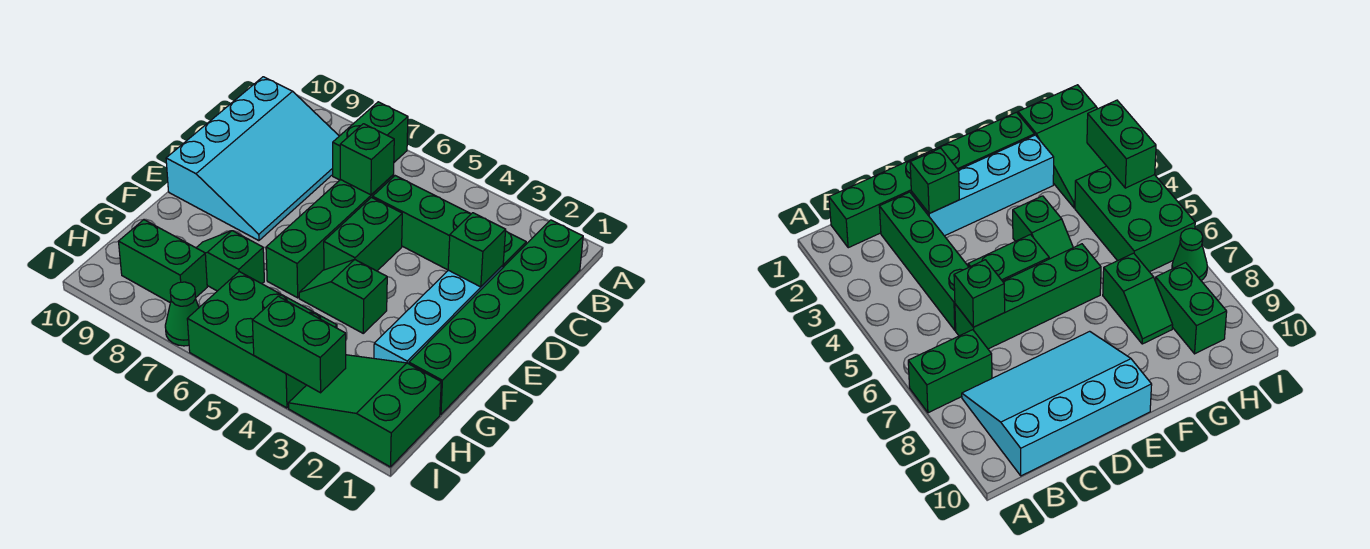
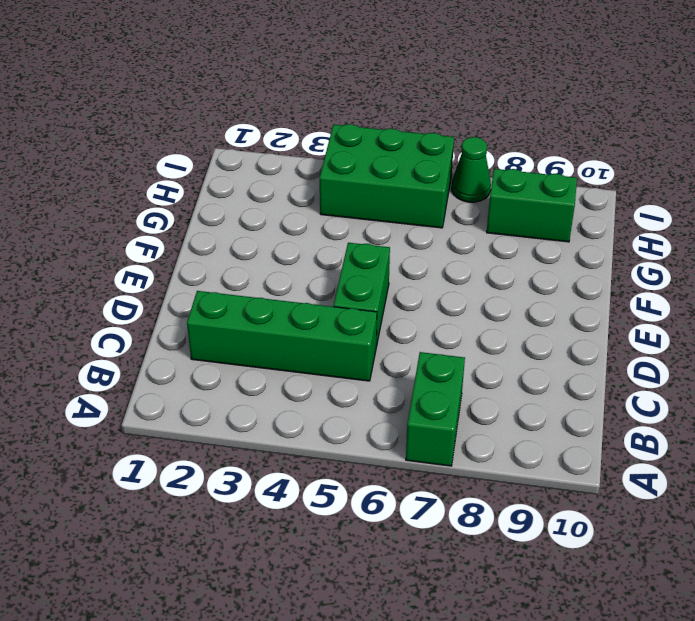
none -> green brick B1:G1 level 1
none -> cyan slope B8:E10 level 1 top 10
none -> green brick C6:F6 level 1

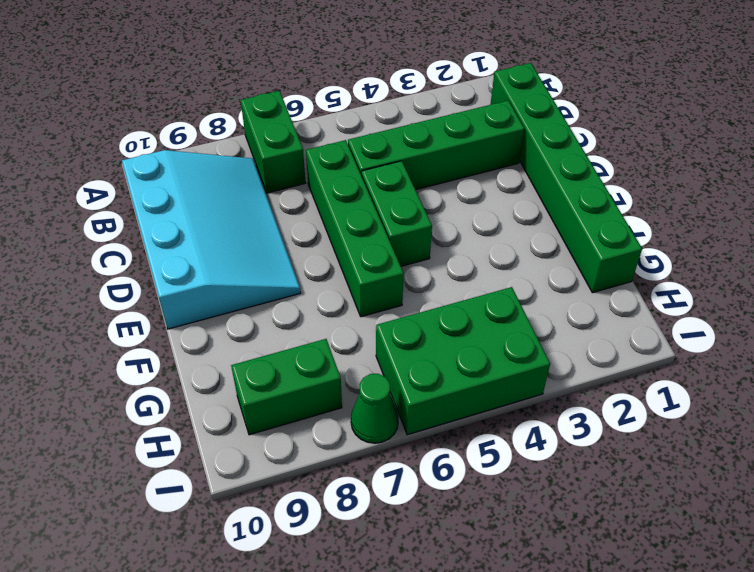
none -> cyan brick D2:G2 level 1
none -> green slope F4:F5 level 1 top 4
none -> green slope G7:G8 level 1 top 7

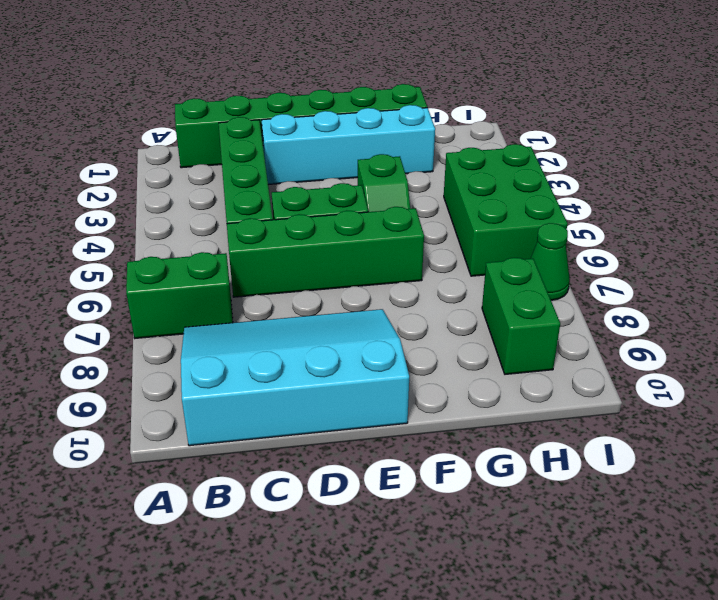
none -> green slope G7:G8 level 1 top 7
none -> green slope H1:I3 level 1 top 1
none -> green brick C6 level 2

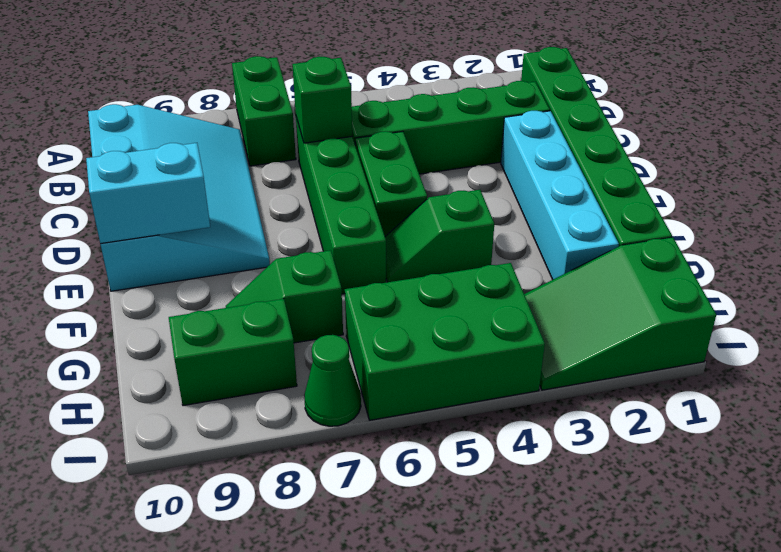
cyan brick E9:E10 level 2 -> none
none -> green brick D2 level 2
none -> green brick I3:I4 level 2

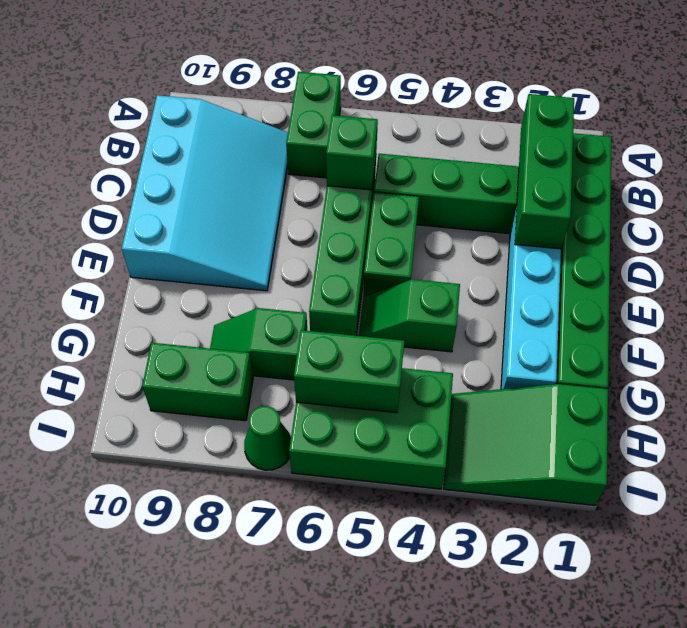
green brick B2:D2 level 2 -> green brick D2 level 2
green brick H5:H6 level 2 -> green brick I3:I4 level 2

